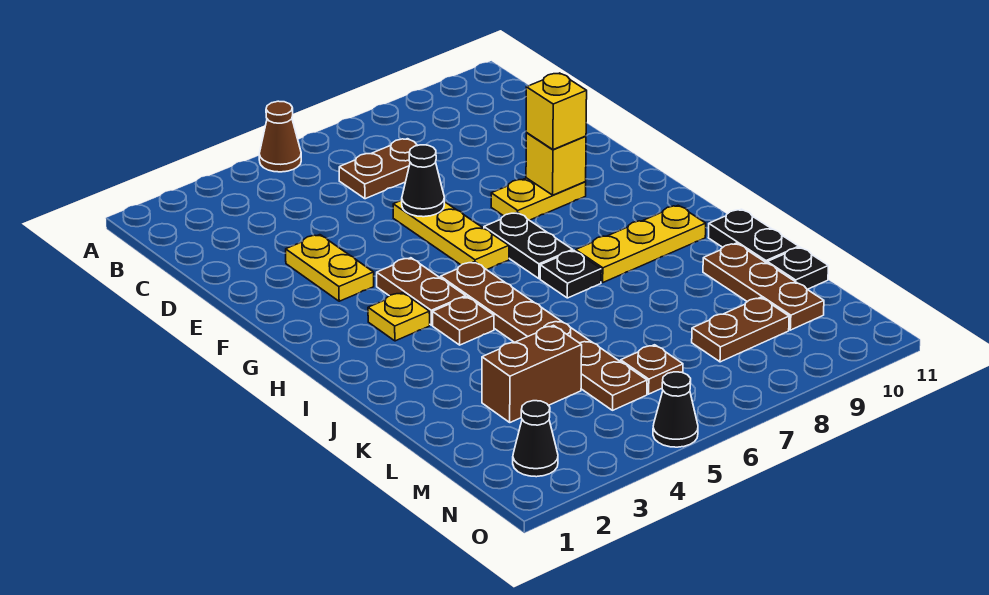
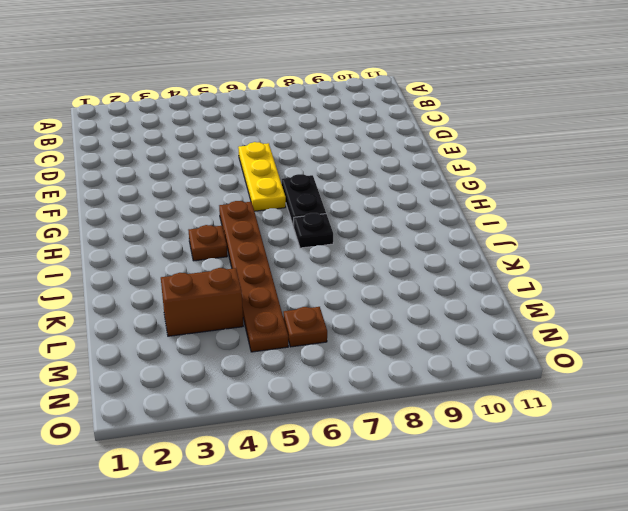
none -> brown cone A5 level 1
none -> brown plate C6:C7 level 1
none -> yellow plate E3:F3 level 1

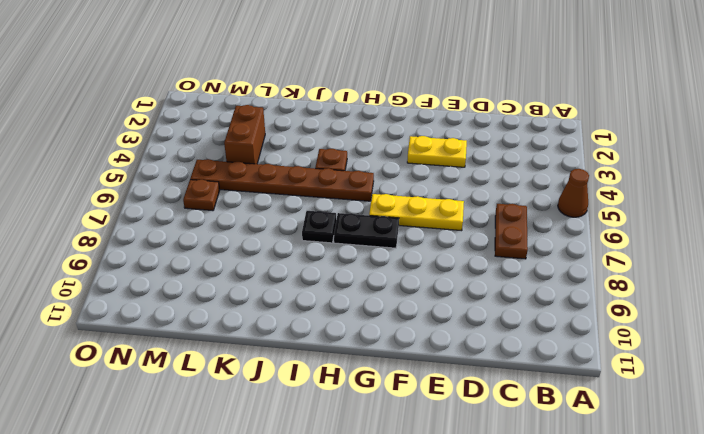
none -> yellow plate F8:F9 level 1
none -> brown plate G4:H4 level 1
none -> yellow plate H3 level 1

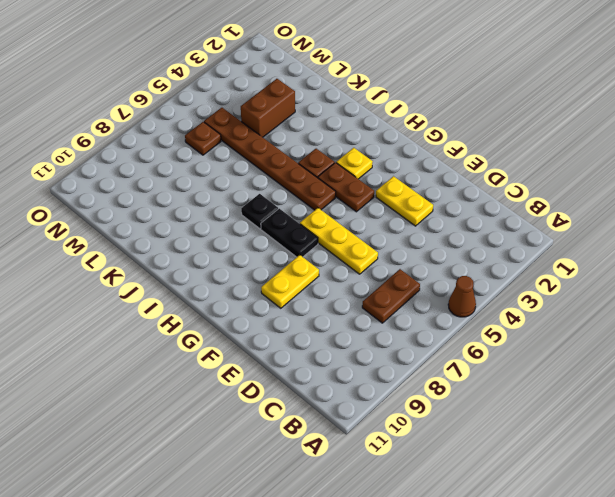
none -> yellow plate I8:I10 level 1
none -> black plate J11:K11 level 1
none -> brown plate K10:M10 level 1

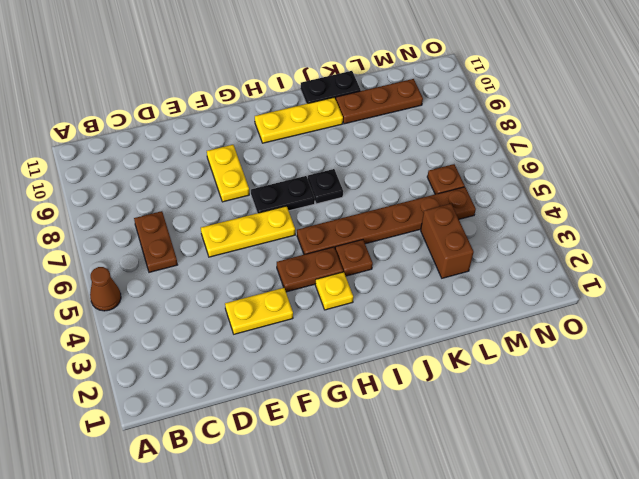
yellow plate H10:J10 level 1 -> yellow plate I8:I10 level 1
none -> black plate L11 level 1
none -> brown plate M8:M9 level 1
none -> black cone N2 level 1

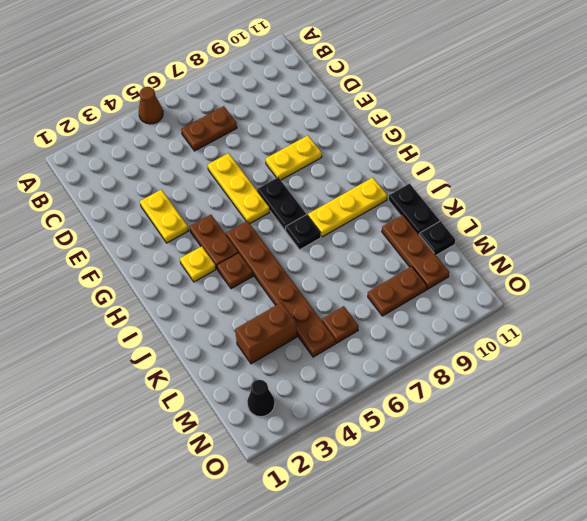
none -> black cone O5 level 1
none -> black cone E6 level 2
none -> yellow brick F9 level 2

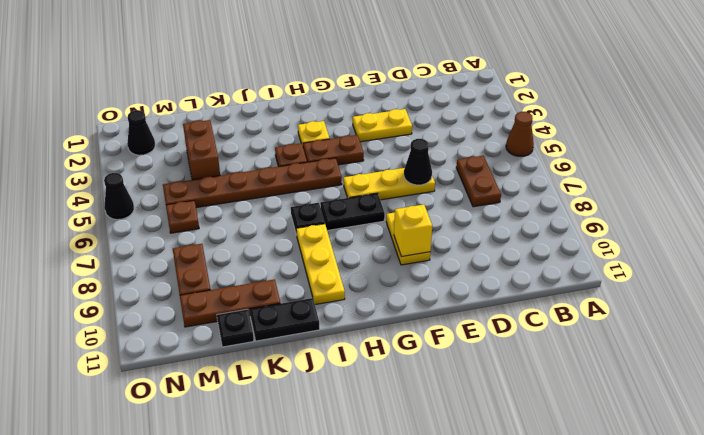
none -> yellow brick F9 level 3

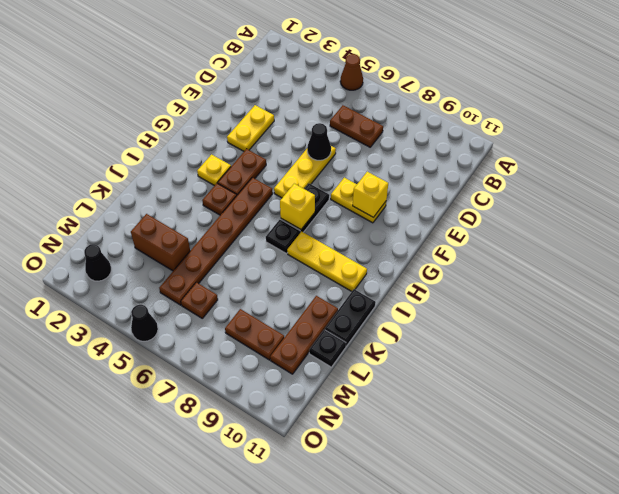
yellow brick H7 level 2 -> yellow brick F9 level 3

